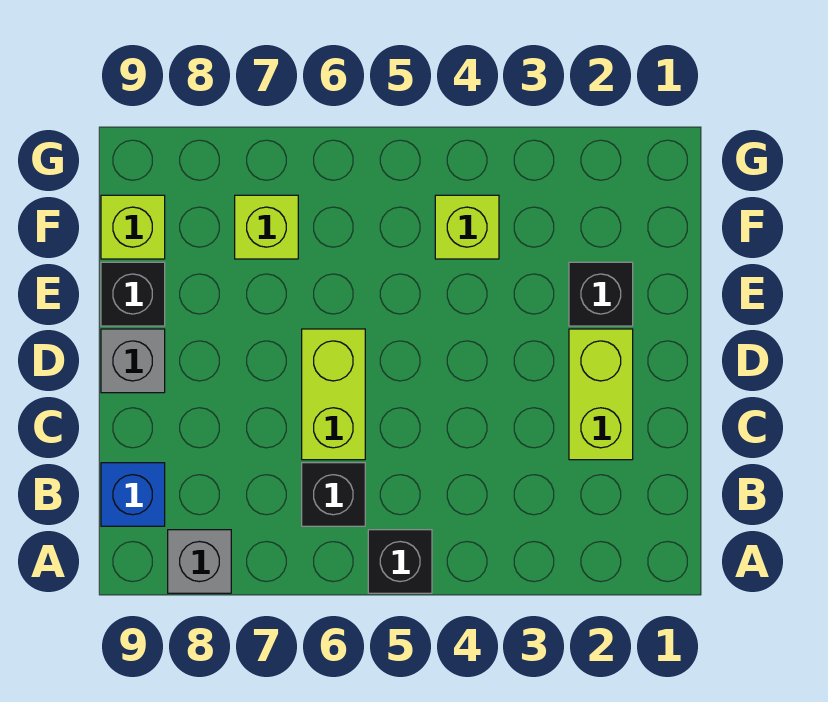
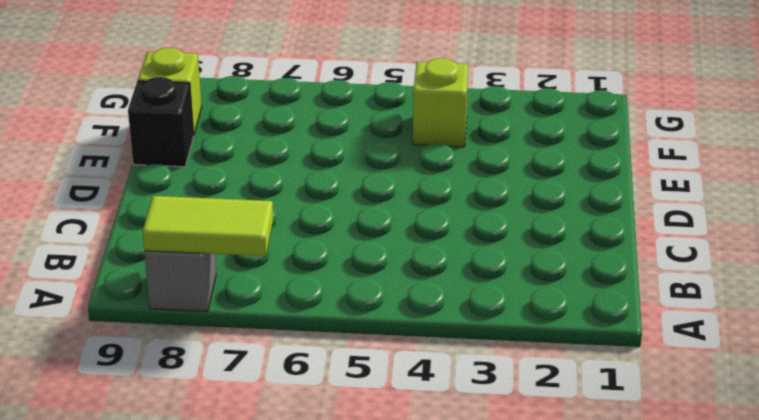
lime tile A7:A8 level 2 -> none
none -> black brick A5 level 1
none -> black brick B6 level 1
none -> blue brick B9 level 1

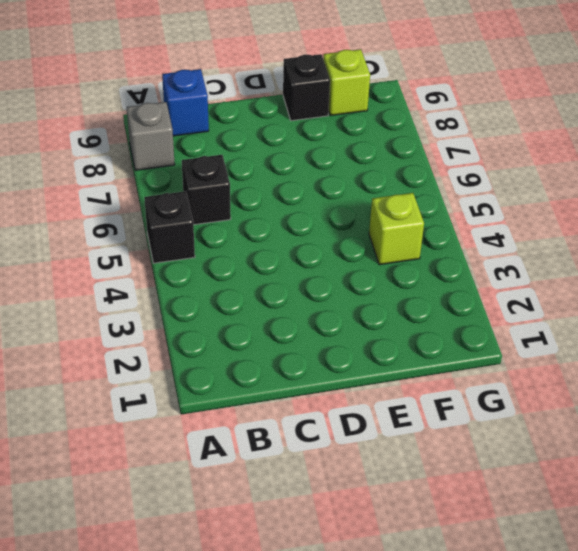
none -> lime brick C2:D2 level 1
none -> lime brick C6:D6 level 1
none -> grey brick D9 level 1

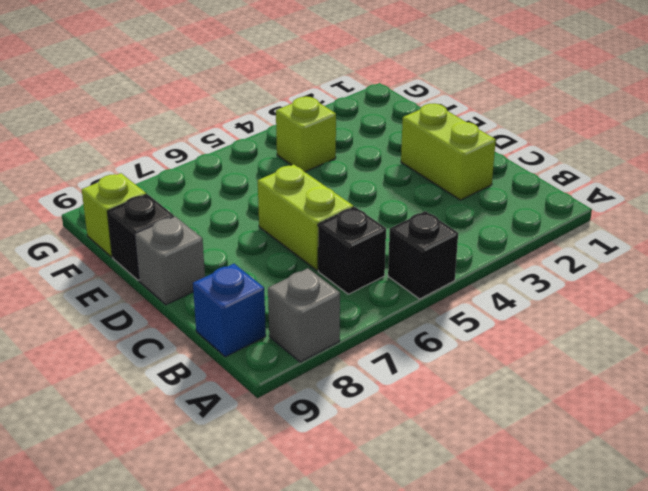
none -> black brick E2 level 1
none -> lime brick F7 level 1

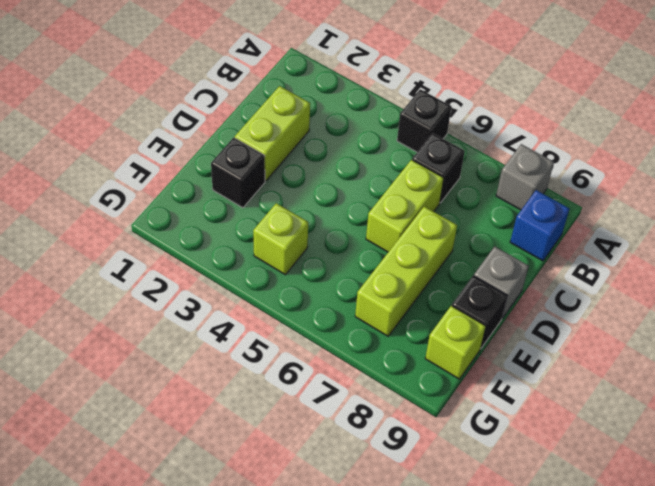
lime brick D7:F7 level 1 -> lime brick F7 level 1

